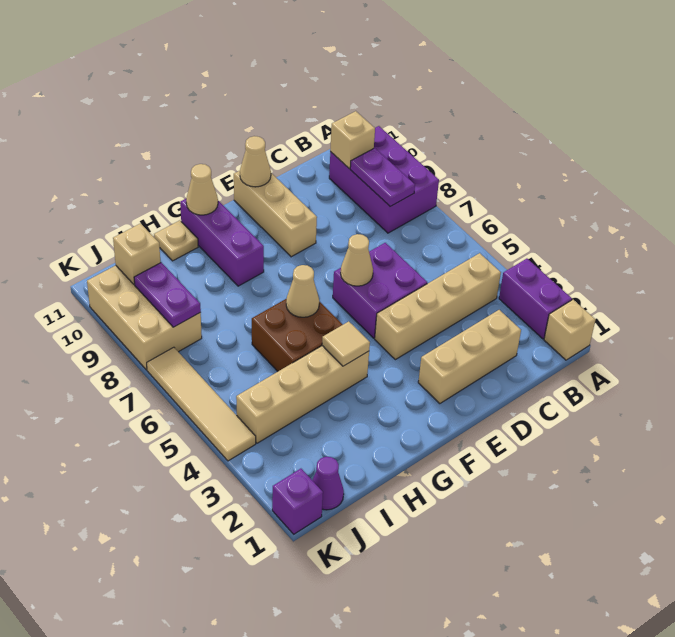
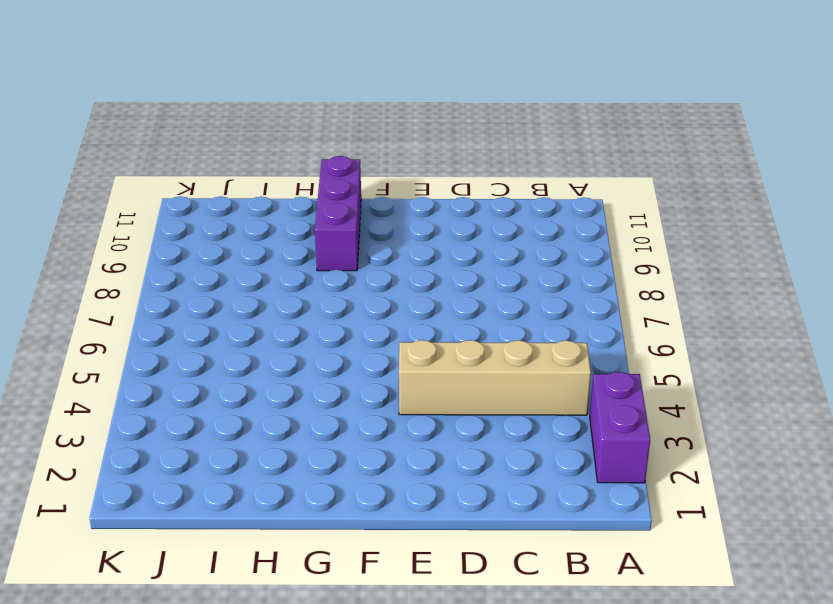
none -> tan brick A1 level 1
none -> purple brick A8:B10 level 1
none -> tan brick C2:E2 level 1

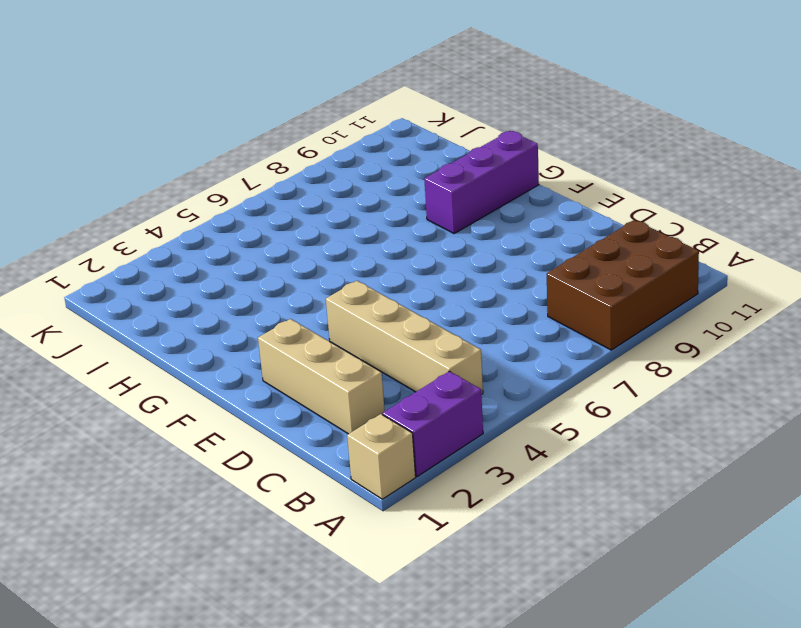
brown brick A8:B10 level 1 -> purple brick A8:B10 level 1
none -> purple brick D5:E6 level 1
none -> tan brick E9:E11 level 1
none -> tan brick G4:J4 level 1

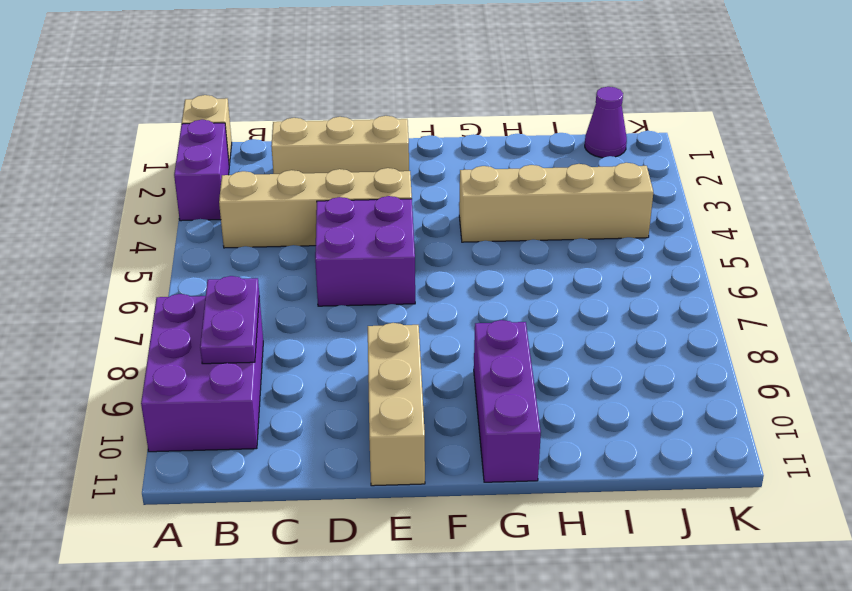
none -> brown brick G5:H6 level 1
none -> tan plate H11 level 1
none -> tan brick J8:K10 level 1

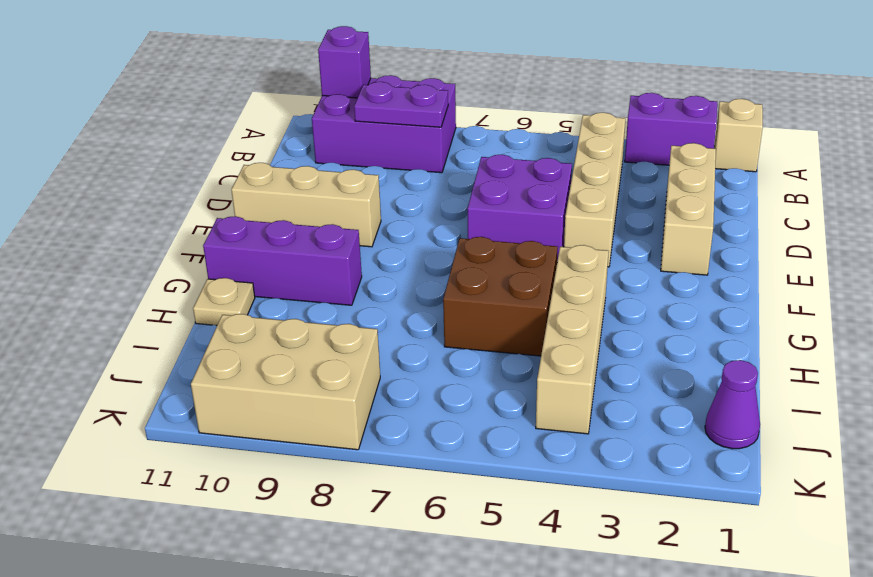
purple brick A10 level 2 -> purple brick K1 level 1
none -> tan tile K4:K7 level 1
none -> tan brick B10 level 2
none -> tan cone E6 level 2

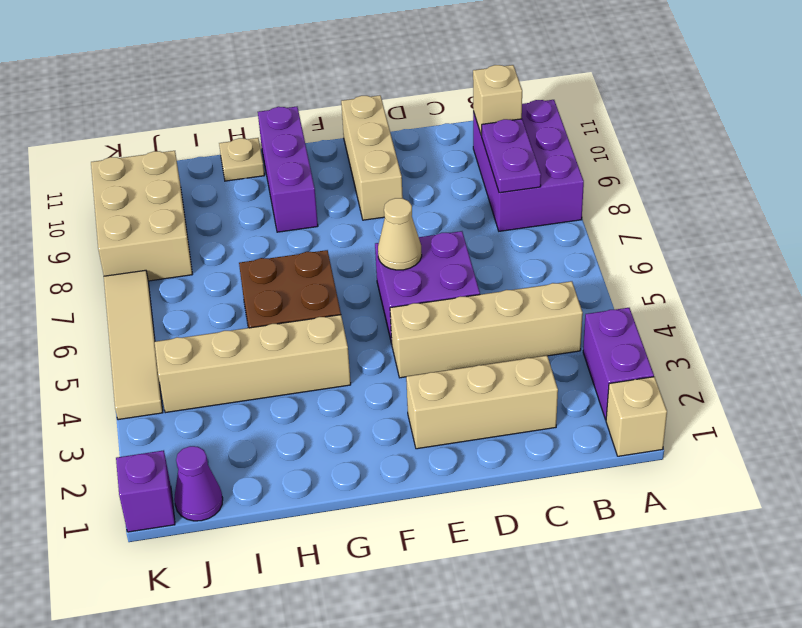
none -> tan cone E11 level 2
none -> tan tile G4 level 2
none -> tan cone G6 level 2

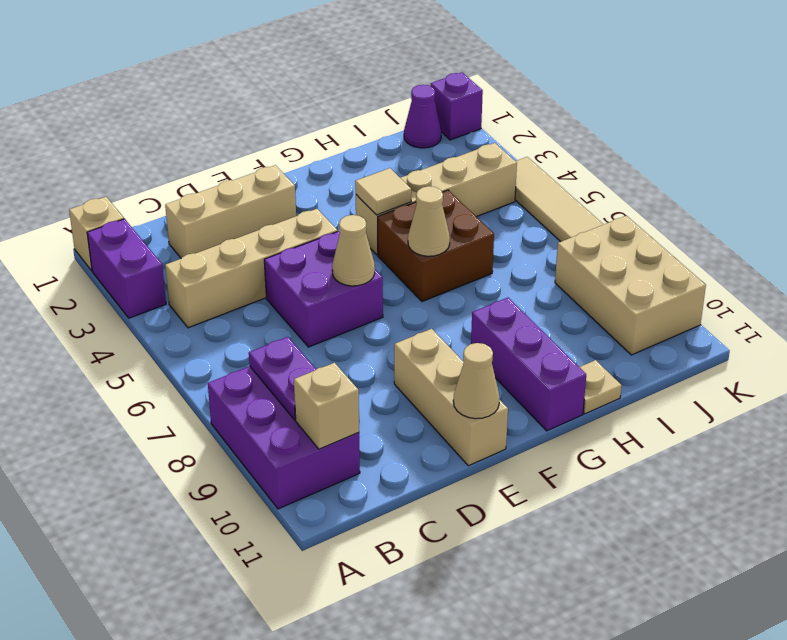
none -> tan cone G11 level 2
none -> purple plate J8:J9 level 2
none -> tan brick J10 level 2

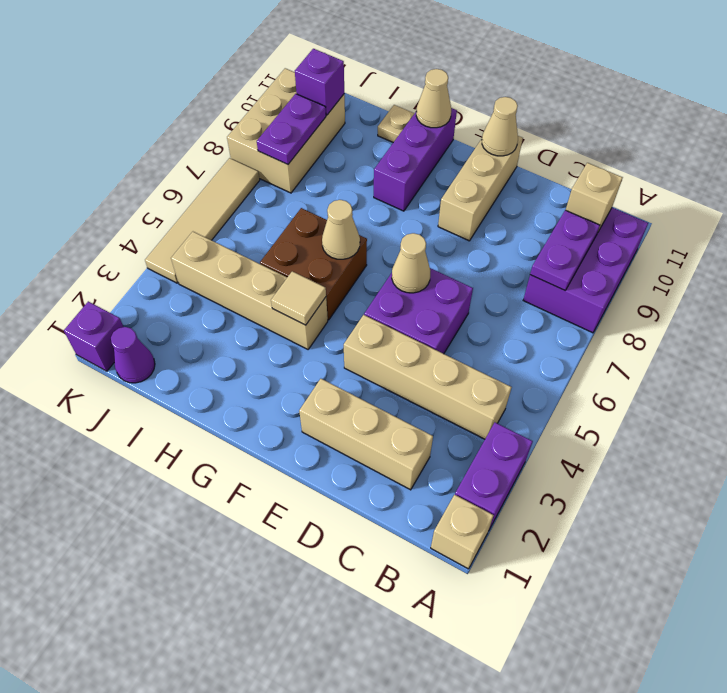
purple brick J10 level 2 -> tan brick J10 level 2

